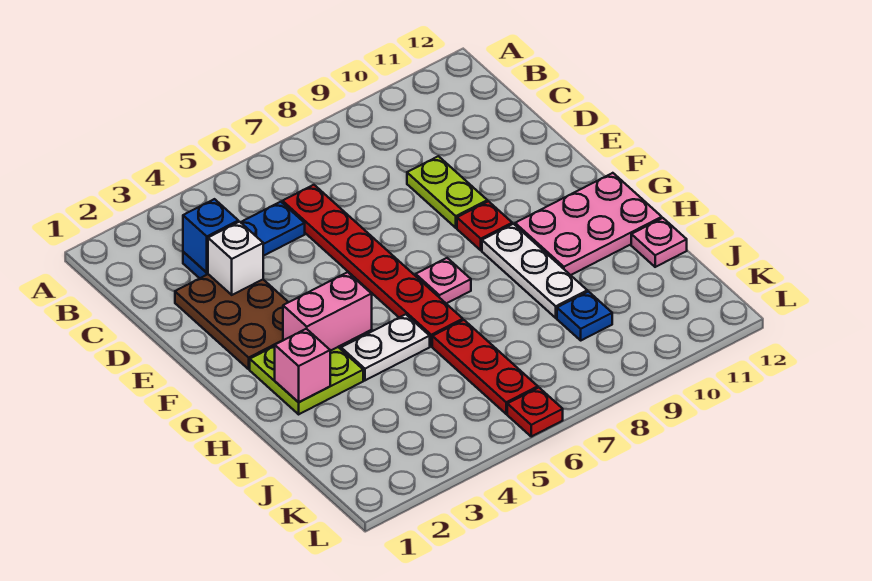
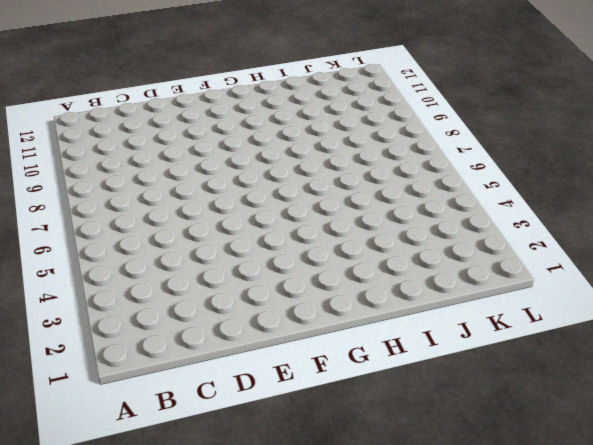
none -> blue plate C3:C5 level 1
none -> red plate C6:H6 level 1
none -> brown plate D2:F3 level 1

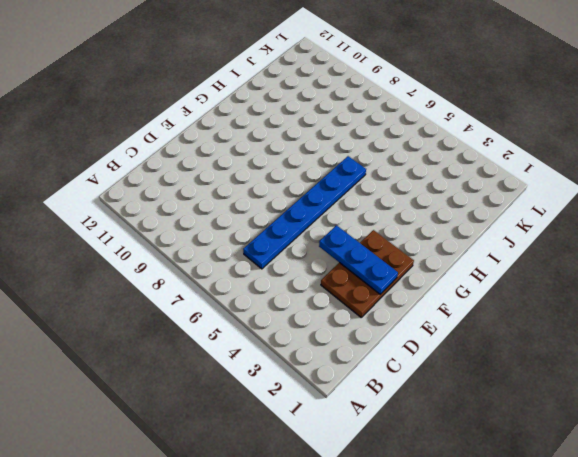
blue plate C6:H6 level 1 -> red plate C6:H6 level 1
blue plate E2:E4 level 2 -> blue plate C3:C5 level 1
none -> lime plate D9:E9 level 1
none -> red plate F9 level 1
none -> lime plate G2:H3 level 1

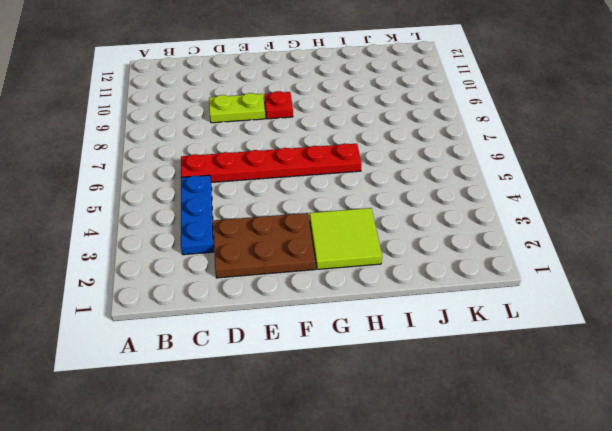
lime tile G2:H3 level 1 -> lime plate G2:H3 level 1
none -> pink plate G7 level 1
none -> white plate G9:I9 level 1
none -> pink plate G10:H12 level 1

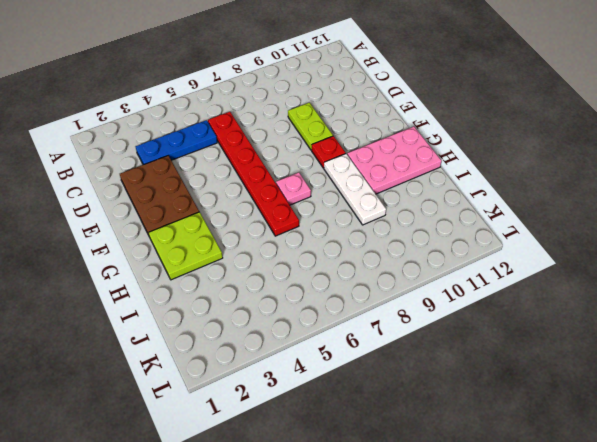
none -> white plate H4:H5 level 1
none -> red plate I6:K6 level 1
none -> pink plate I12 level 1

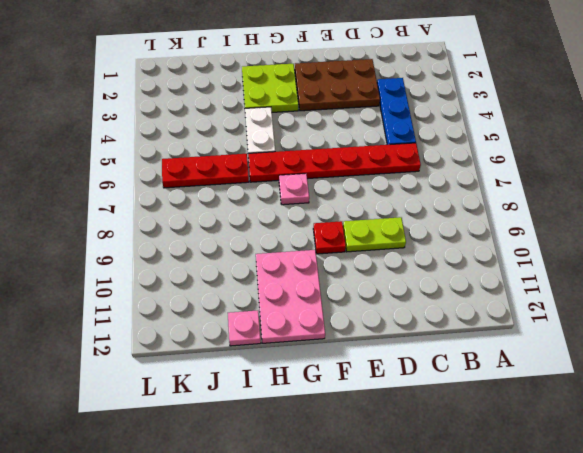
none -> white plate G9:I9 level 1
none -> blue plate J9 level 1
none -> red plate L6 level 1

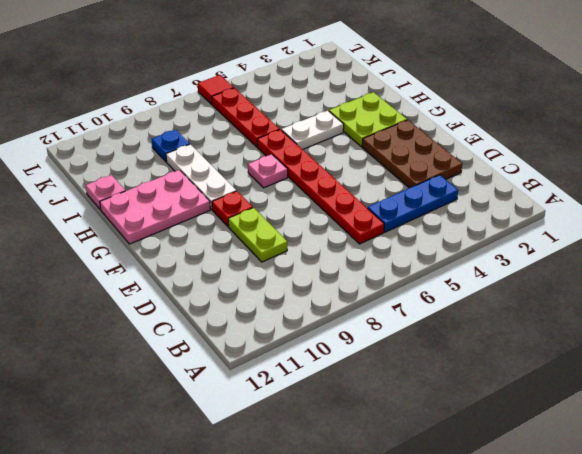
red tile L6 level 1 -> red plate L6 level 1
none -> blue brick C3 level 2
none -> white brick D3 level 2
none -> pink brick G3:G4 level 2

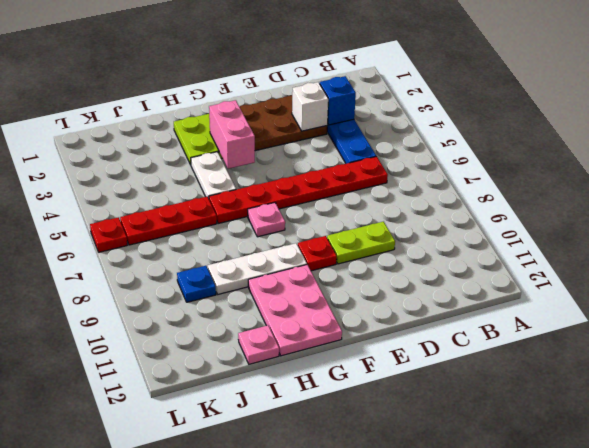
none -> pink brick H2 level 2

